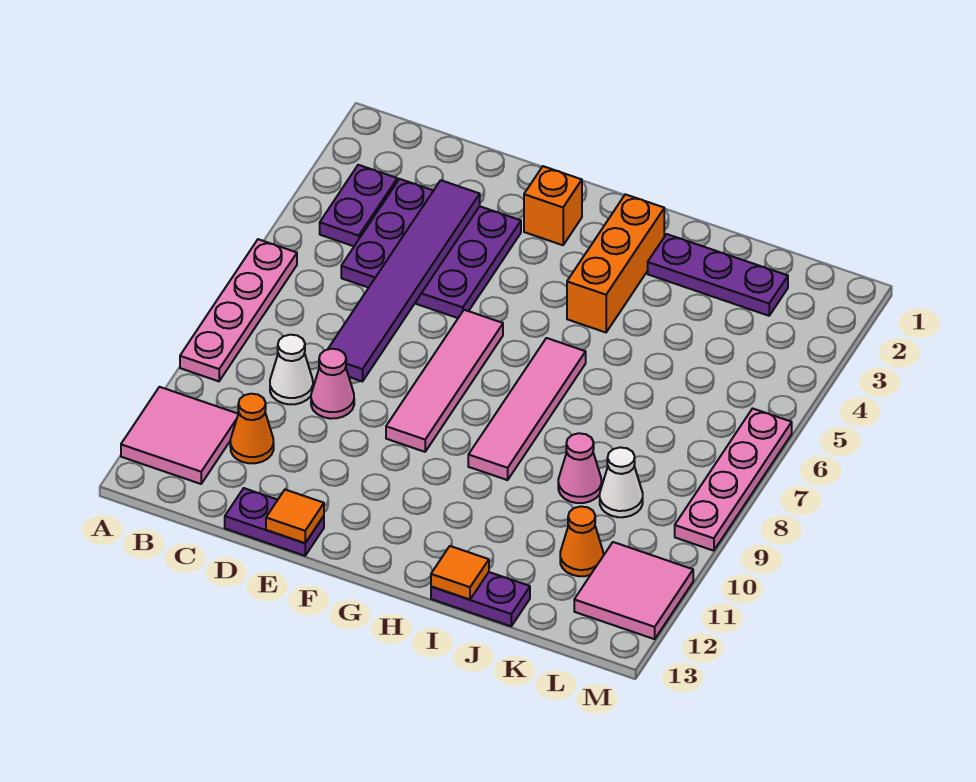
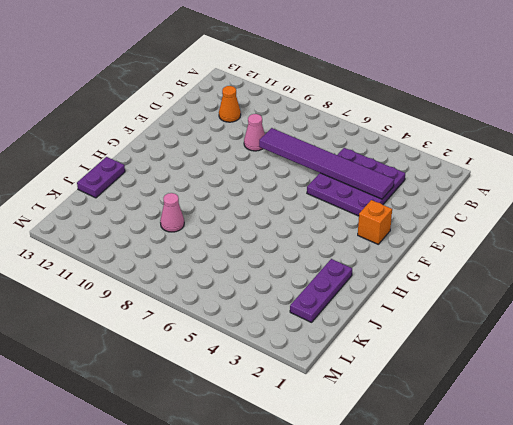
none -> pink plate A6:A9 level 1
none -> pink tile A11:B12 level 1
none -> purple plate B3:B4 level 1

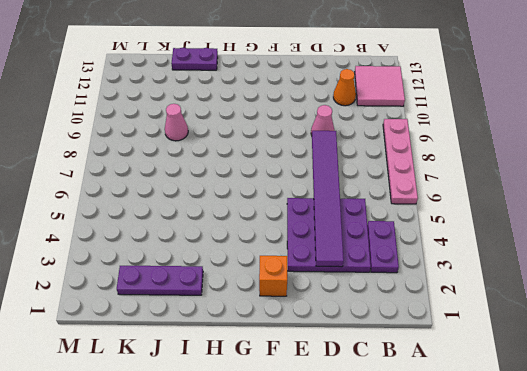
none -> white cone C9 level 1
none -> purple plate D13:E13 level 1
none -> pink tile F6:F9 level 1

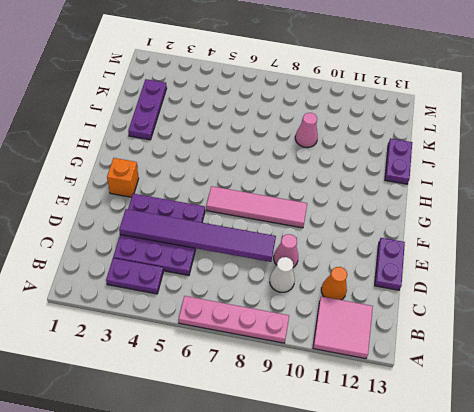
none -> orange brick H2:H4 level 1
none -> pink tile H6:H9 level 1
none -> white cone K9 level 1

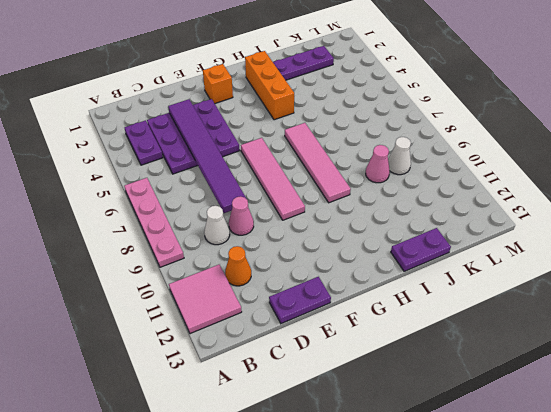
none -> orange cone K11 level 1
none -> pink tile L11:M12 level 1
none -> pink plate M6:M9 level 1

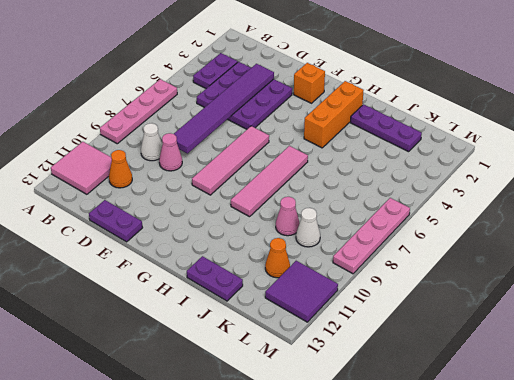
purple tile L11:M12 level 1 -> pink tile L11:M12 level 1
none -> orange tile E13 level 2
none -> orange tile I13 level 2

